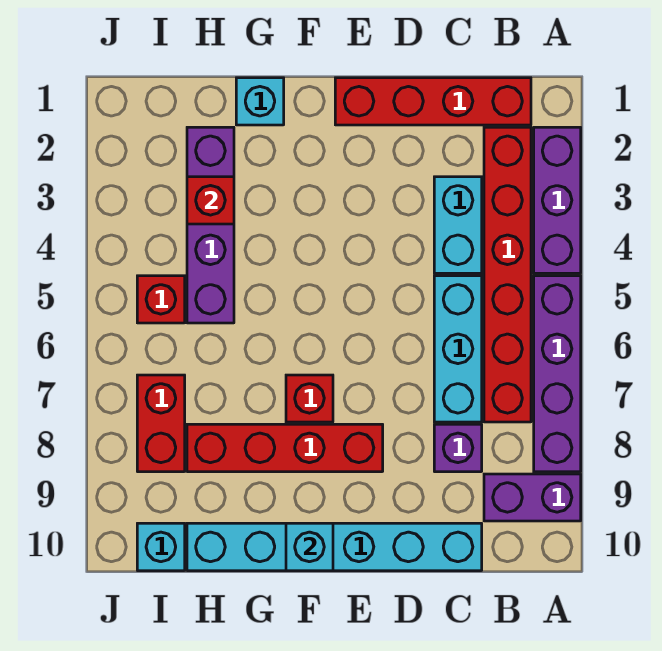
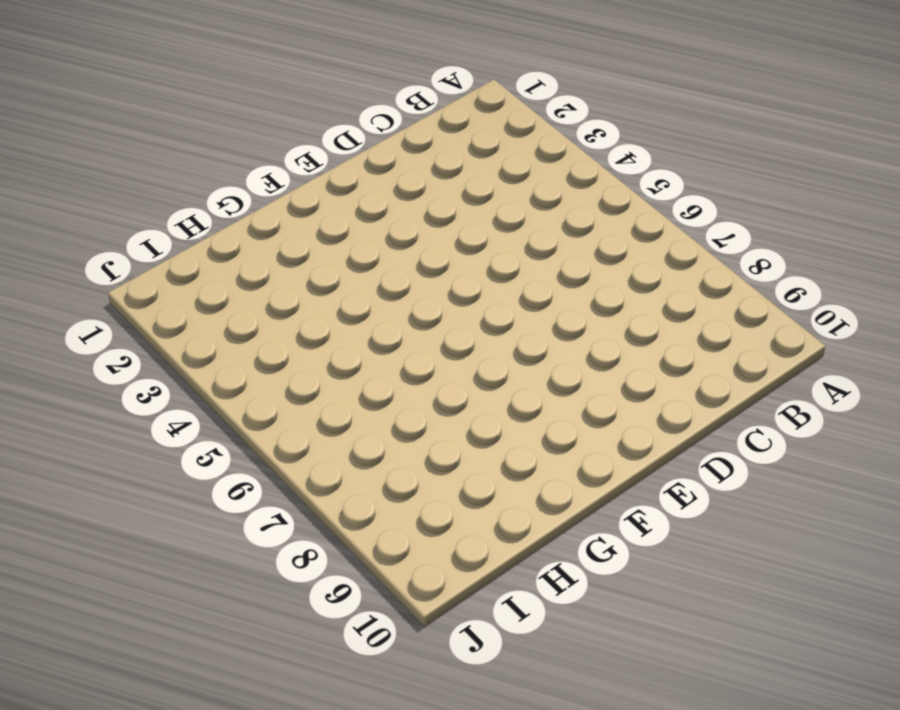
none -> purple brick A2:A4 level 1
none -> purple brick A5:A8 level 1
none -> purple brick A9:B9 level 1

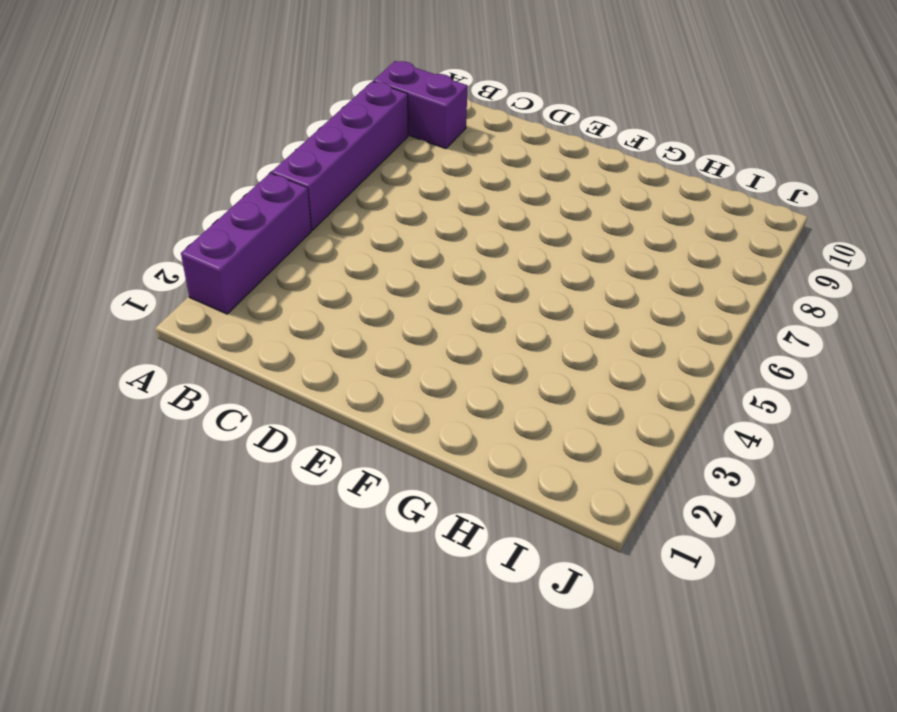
none -> red brick B1:E1 level 1
none -> red brick B2:B7 level 1
none -> cyan brick C3:C4 level 1

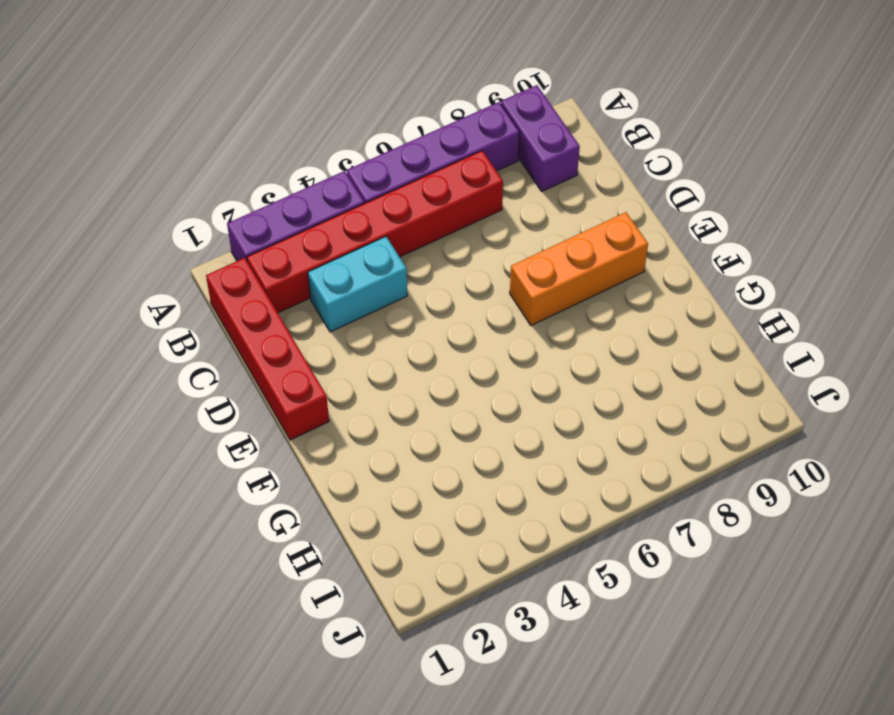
orange brick E7:E9 level 1 -> red brick E8:H8 level 1
none -> cyan brick C5:C7 level 1
none -> purple brick C8 level 1
none -> cyan brick C10:H10 level 1

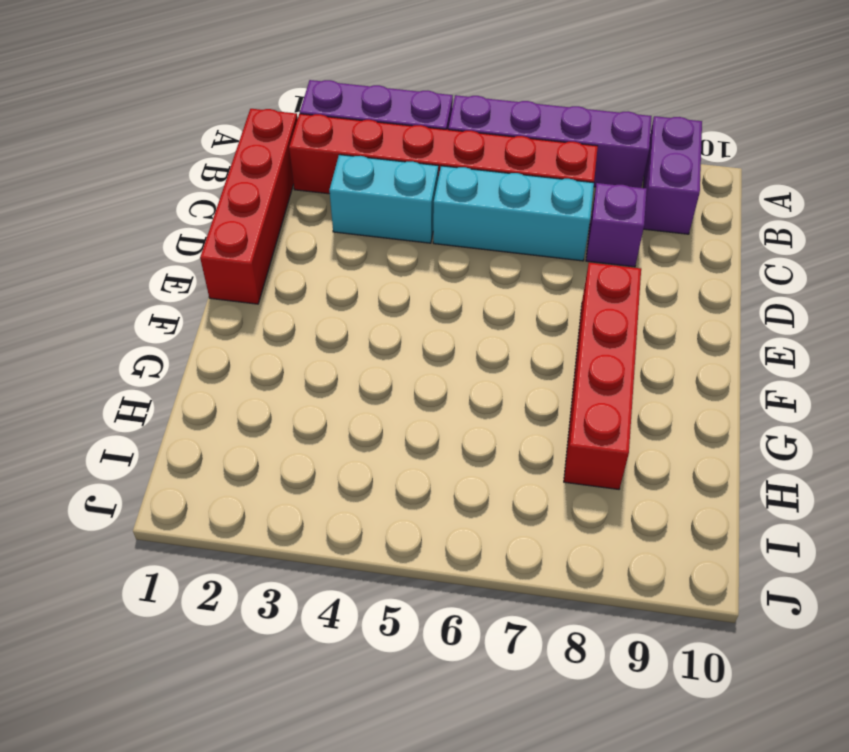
none -> cyan brick C10:H10 level 1
none -> red brick F7 level 1
none -> cyan brick G1 level 1

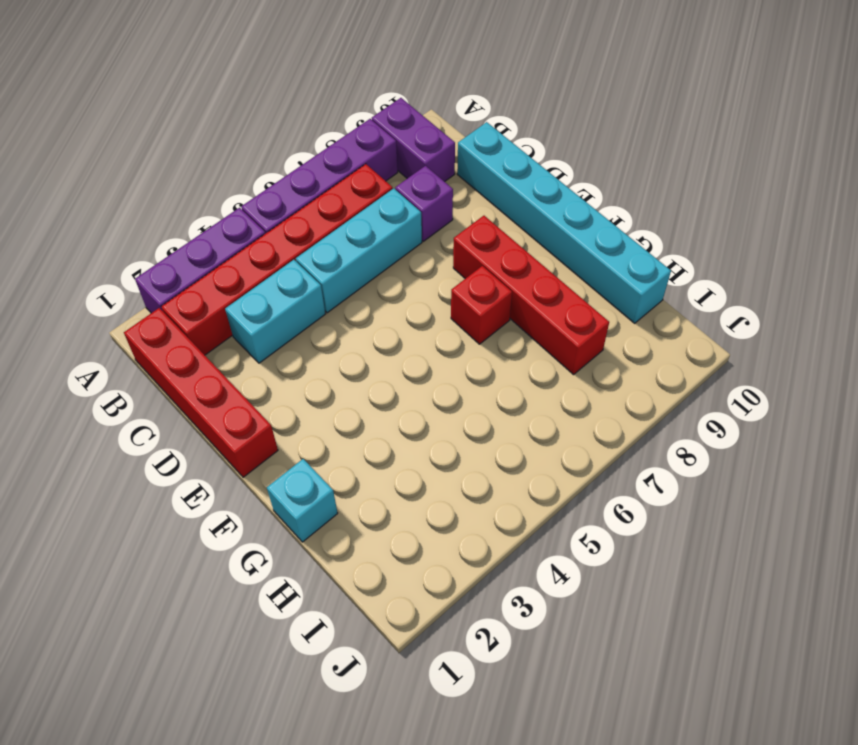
none -> purple brick H2:H5 level 1
none -> red brick I5 level 1
none -> red brick I7:I8 level 1

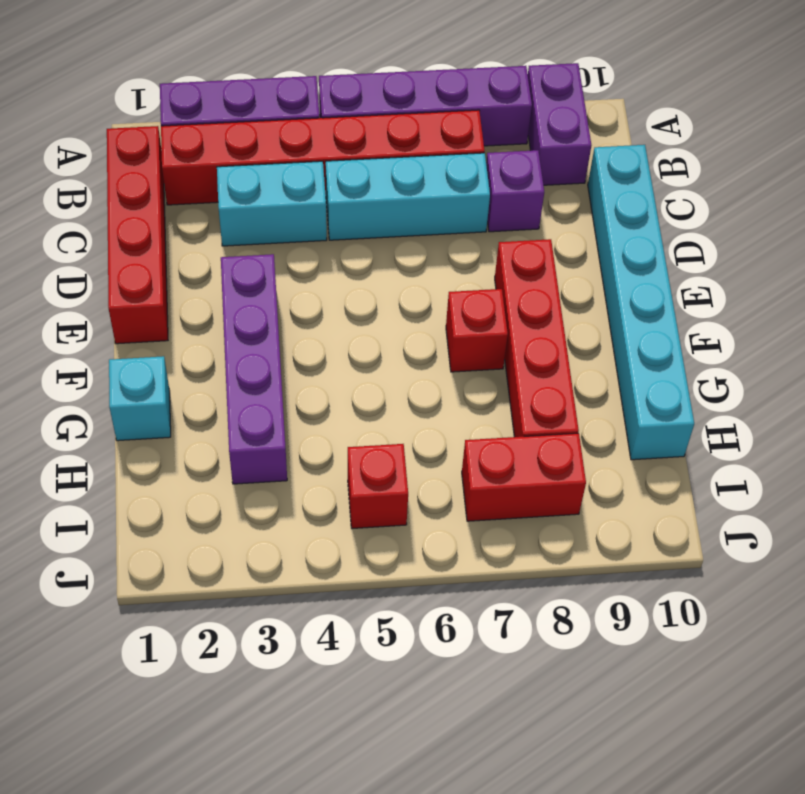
purple brick E3:H3 level 1 -> purple brick H2:H5 level 1
none -> cyan brick I10 level 1
none -> cyan brick F10 level 2
none -> red brick H3 level 2

